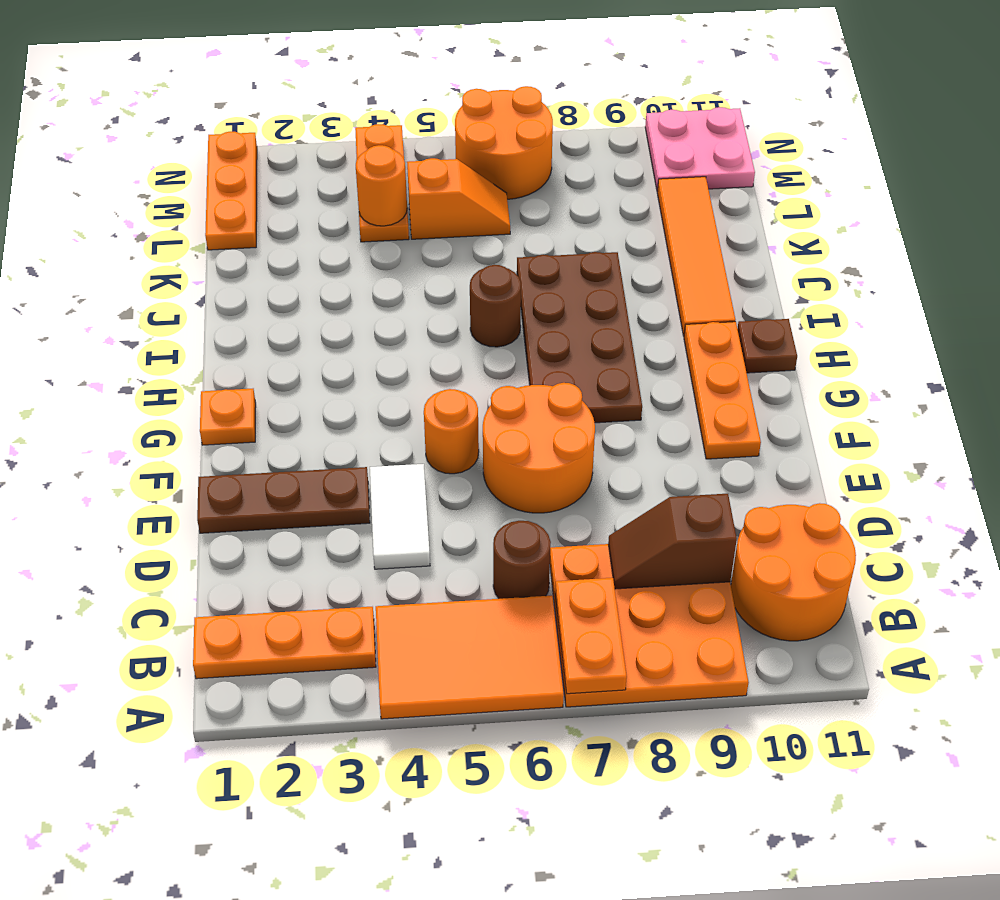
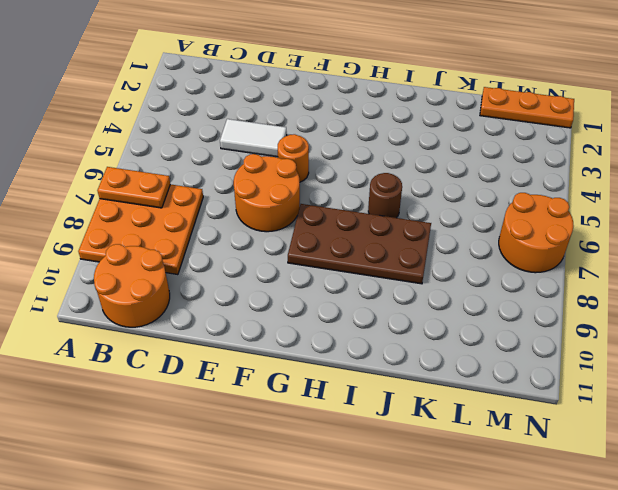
none -> orange tile A4:B6 level 1
none -> orange plate B1:B3 level 1
none -> brown round brick C6 level 1

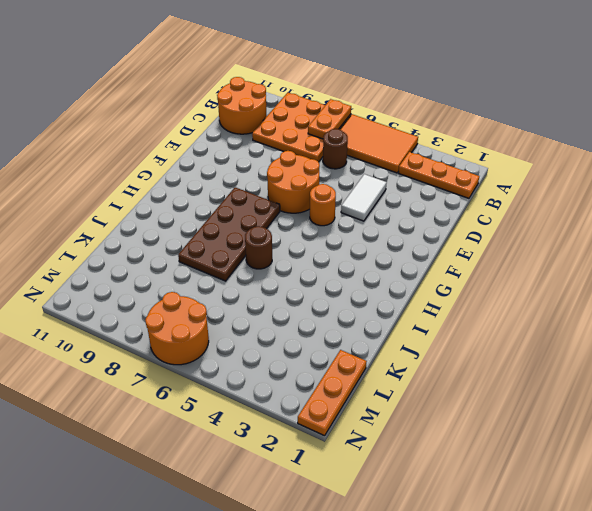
none -> brown plate E1:E3 level 1
none -> orange plate F10:H10 level 1
none -> orange plate G1 level 1

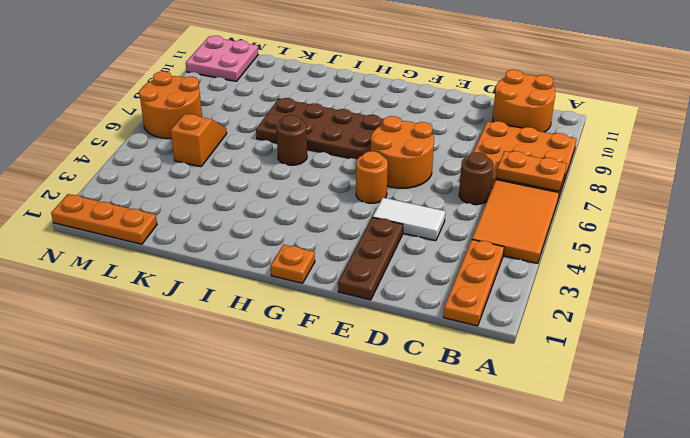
none -> orange plate F10:H10 level 1
none -> brown plate H11 level 1
none -> orange tile I10:L10 level 1

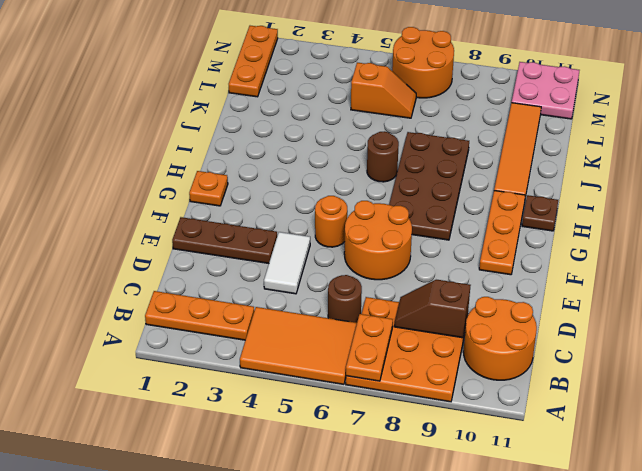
none -> orange plate L4:N4 level 1
none -> orange round brick L4 level 2

